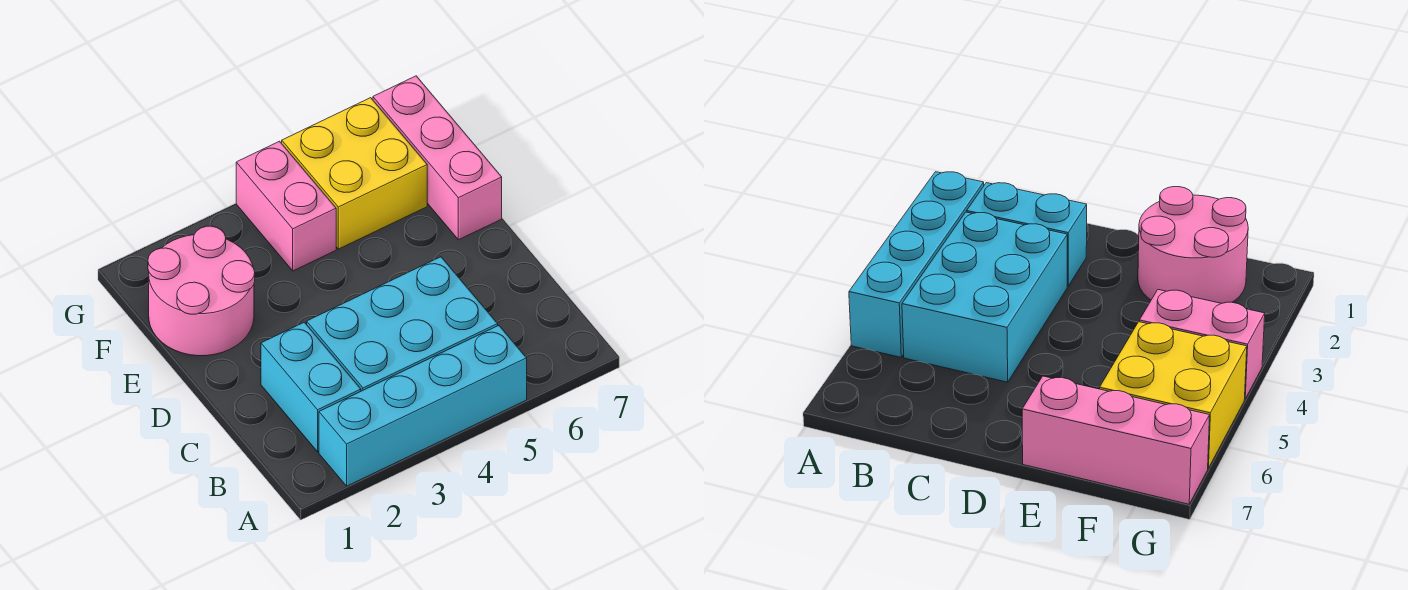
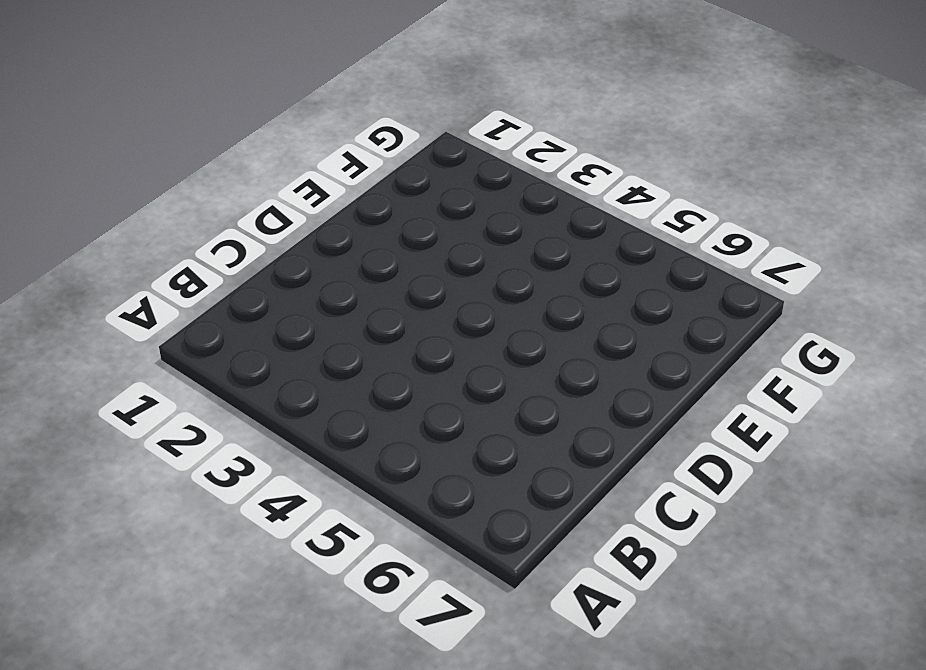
none -> cyan brick A2:A5 level 1
none -> cyan brick B2:C2 level 1

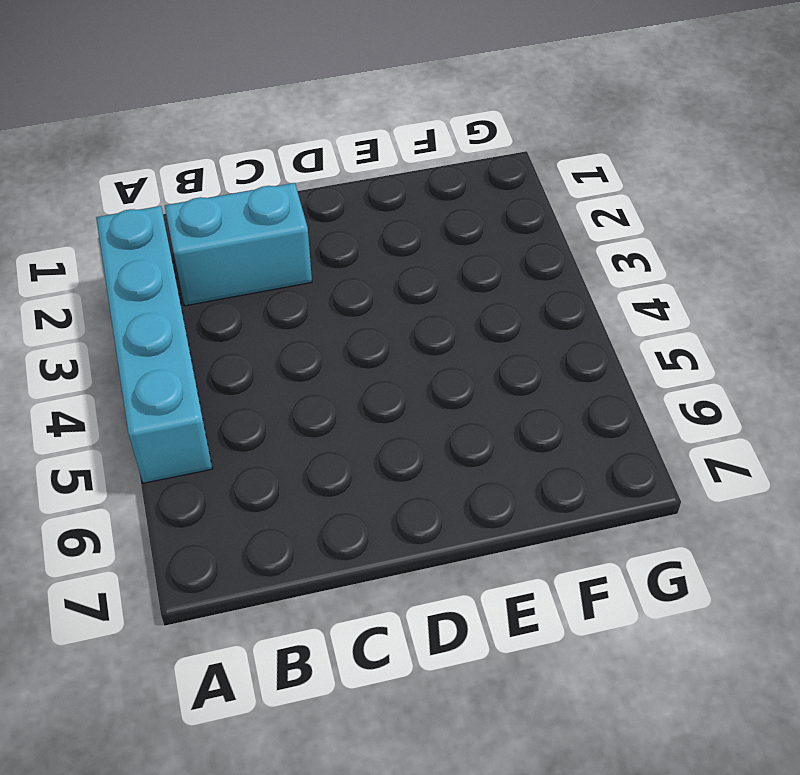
none -> cyan brick B3:C5 level 1
none -> pink round brick E1:F2 level 1

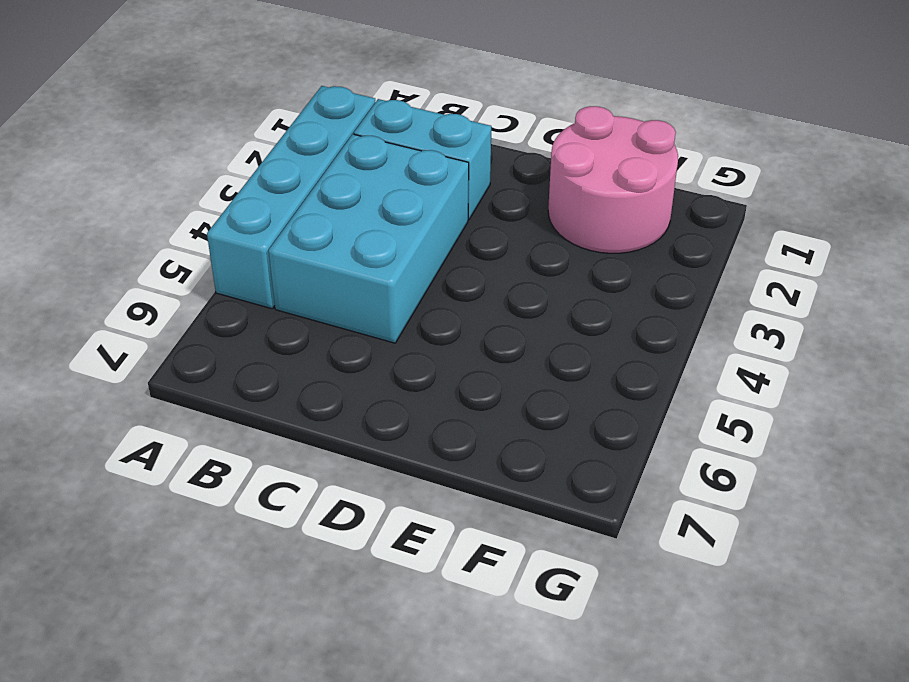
none -> pink brick E7:G7 level 1
none -> pink brick F4:G4 level 1

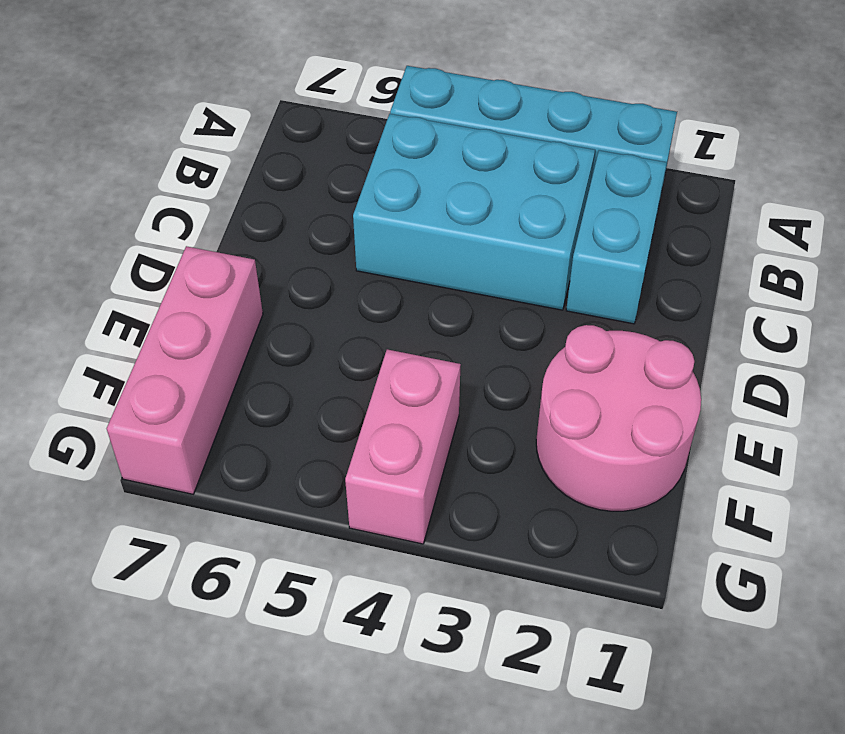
none -> yellow brick F5:G6 level 1

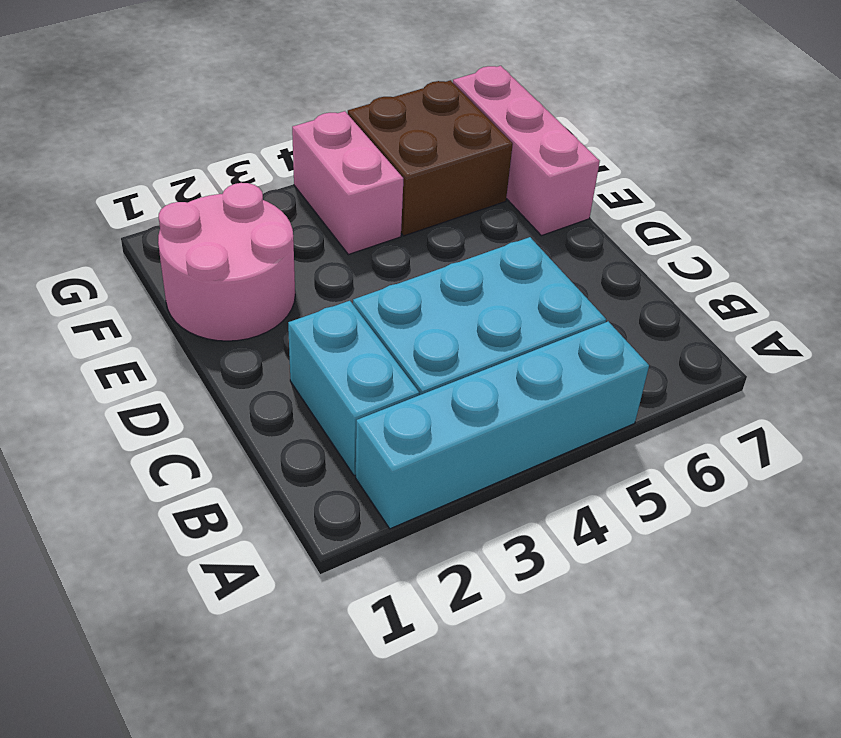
brown brick F5:G6 level 1 -> yellow brick F5:G6 level 1

